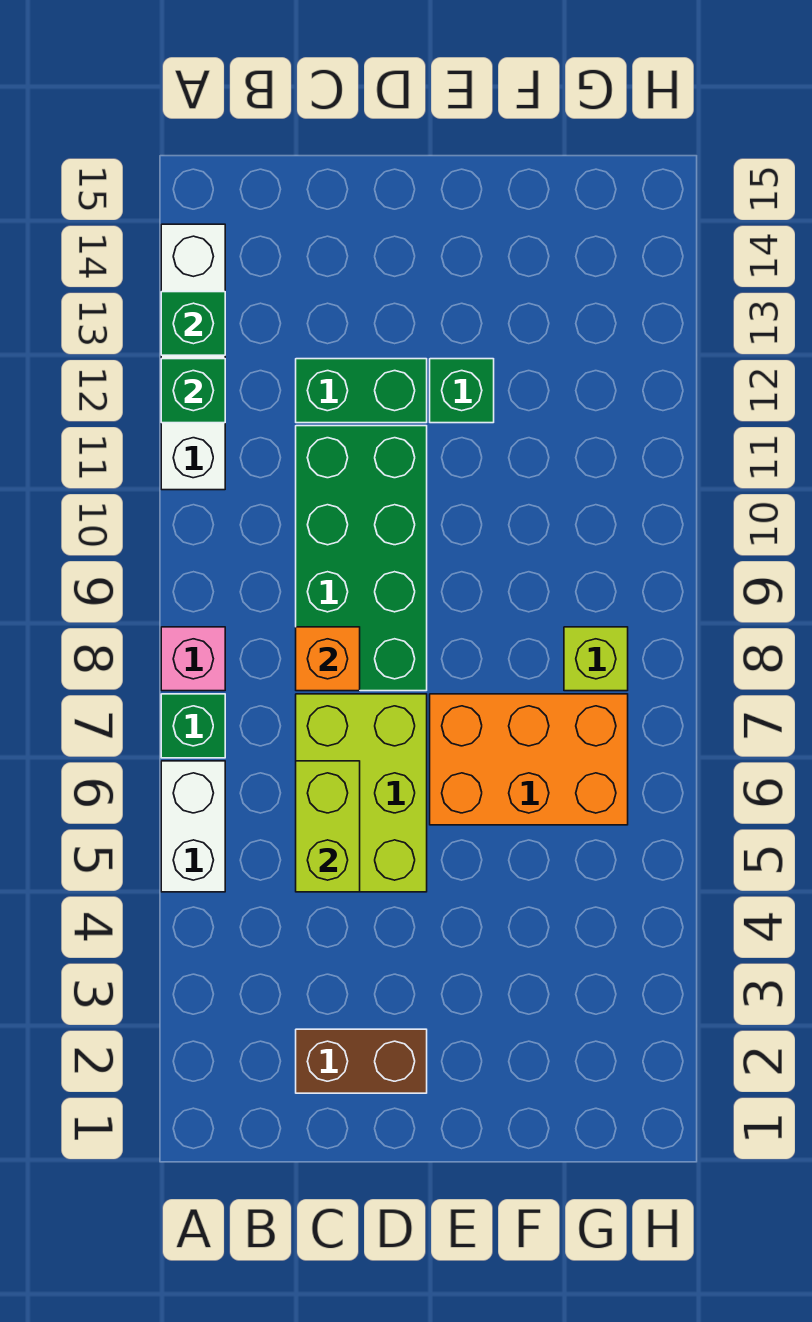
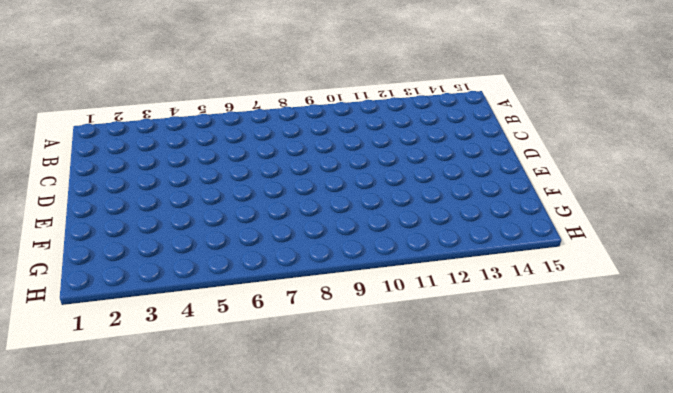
none -> white brick A5:A6 level 1
none -> green brick A7 level 1
none -> pink brick A8 level 1

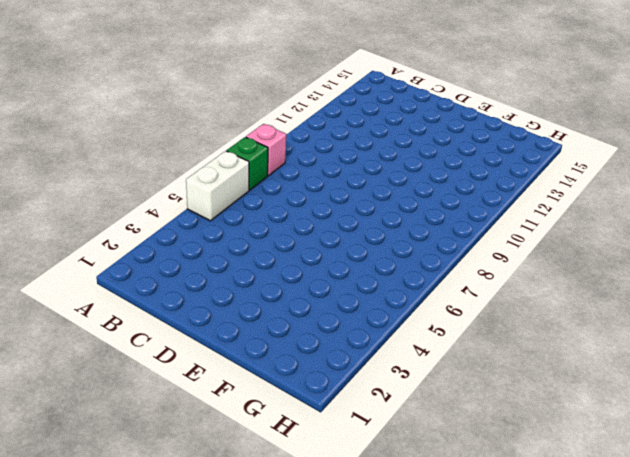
none -> white brick A11:A14 level 1
none -> brown brick C2:D2 level 1
none -> lime brick C5:D7 level 1

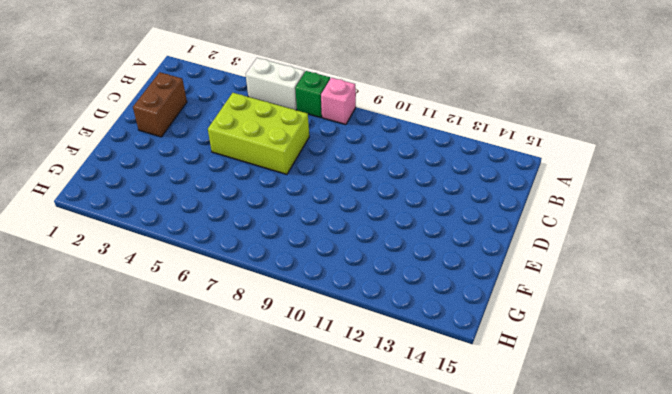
none -> white brick A11:A14 level 1
none -> green brick C8:D11 level 1
none -> green brick C12:D12 level 1

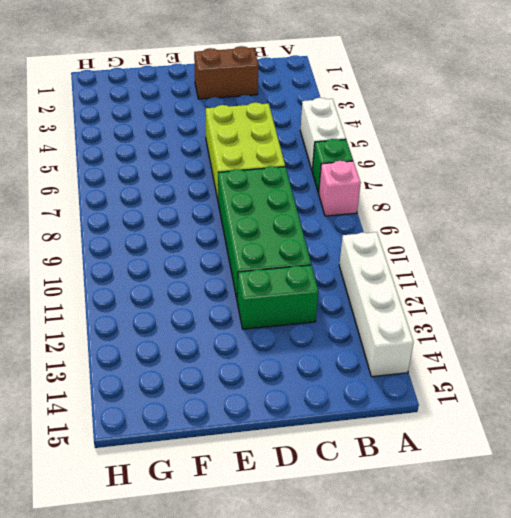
none -> orange brick E6:G7 level 1
none -> green brick E12 level 1
none -> lime brick G8 level 1

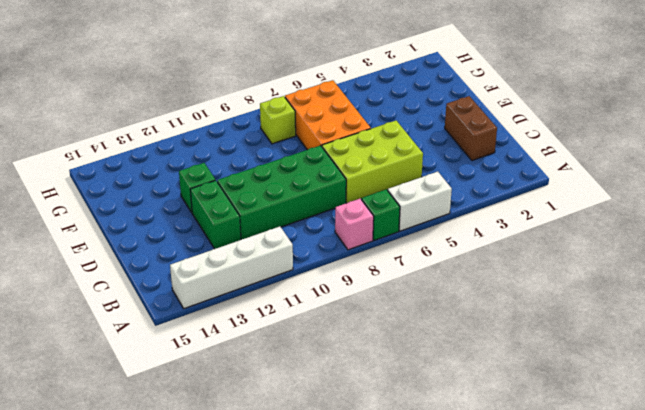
none -> green brick A12 level 2
none -> green brick A13 level 2
none -> lime brick C5:C6 level 2

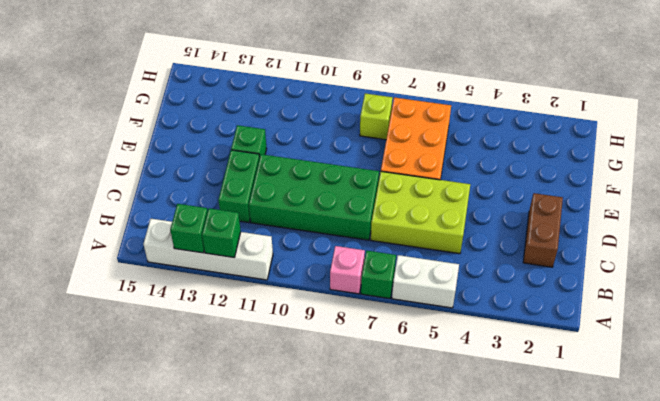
none -> lime brick C5:C6 level 2
none -> orange brick C8 level 2

